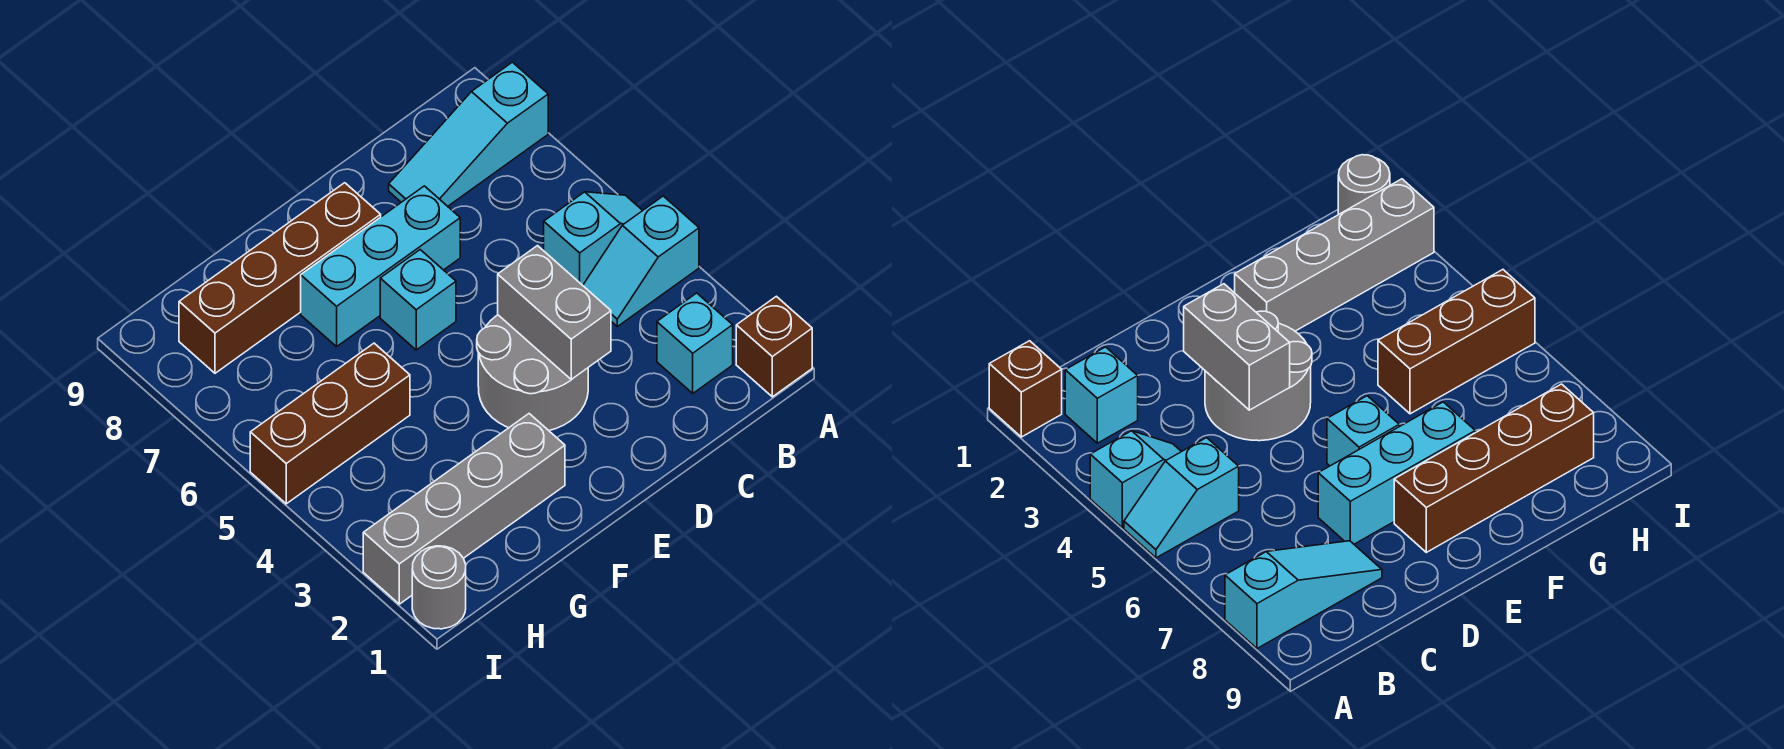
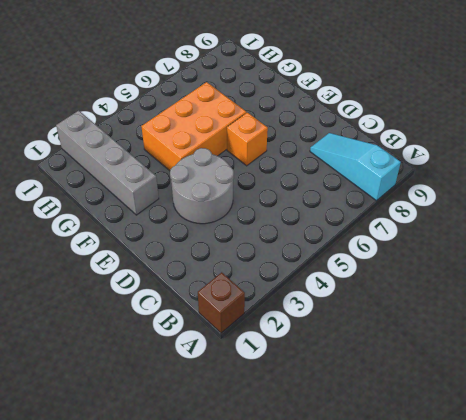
orange brick E6 level 1 -> cyan brick E6 level 1
orange brick F4:G6 level 1 -> brown brick G5:I5 level 1
none -> cyan slope A4:B4 level 1 top A
none -> cyan slope A5:B5 level 1 top B
none -> cyan brick B2 level 1

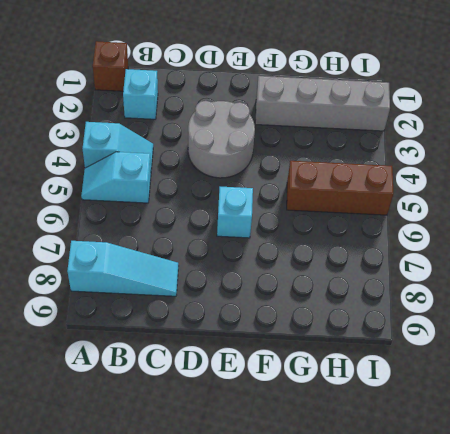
none -> cyan brick D7:F7 level 1
none -> brown brick E8:H8 level 1
none -> grey round brick I1 level 1

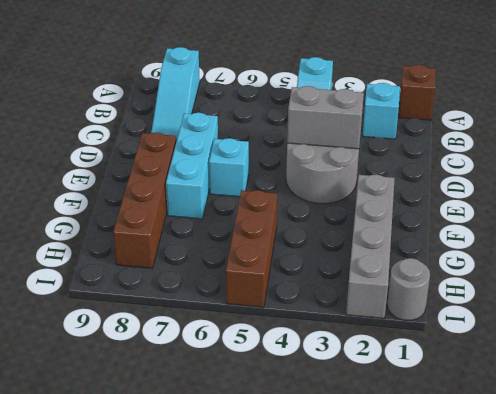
none -> cyan slope A5:B5 level 1 top B

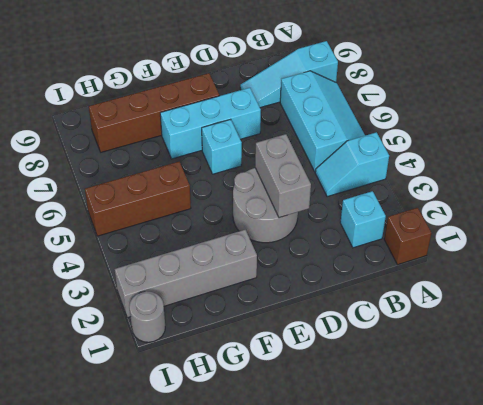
cyan slope A5:B7 level 1 top B -> cyan slope A5:B5 level 1 top B

